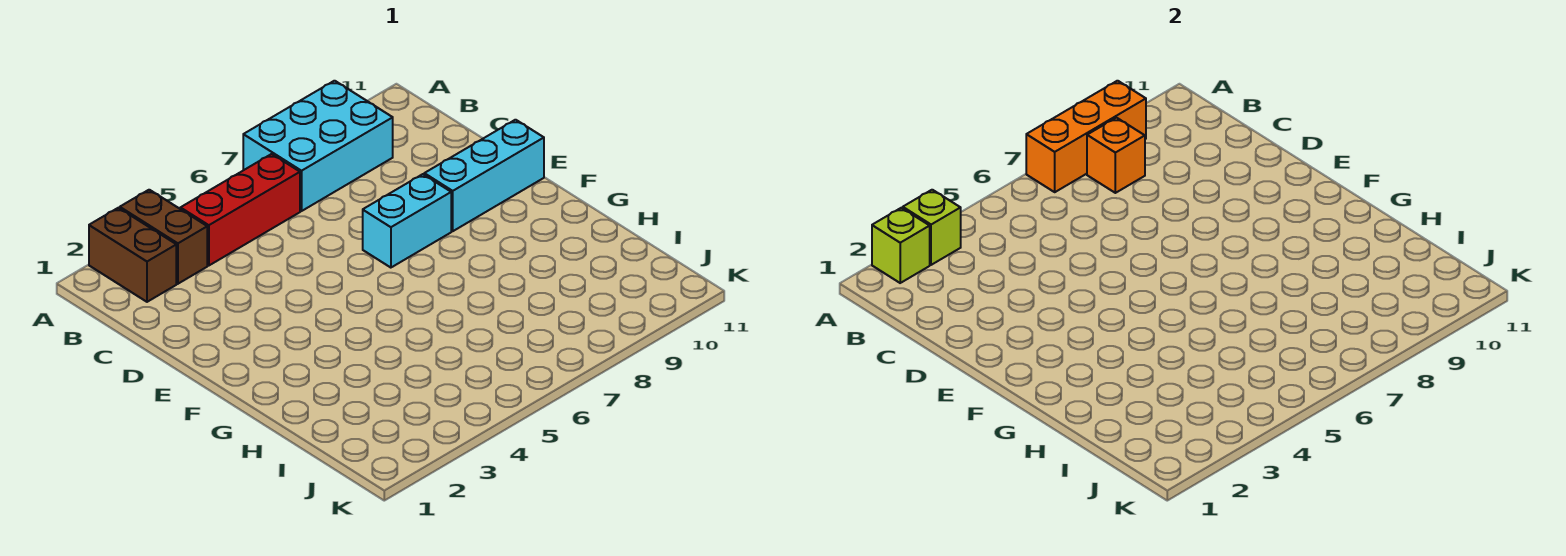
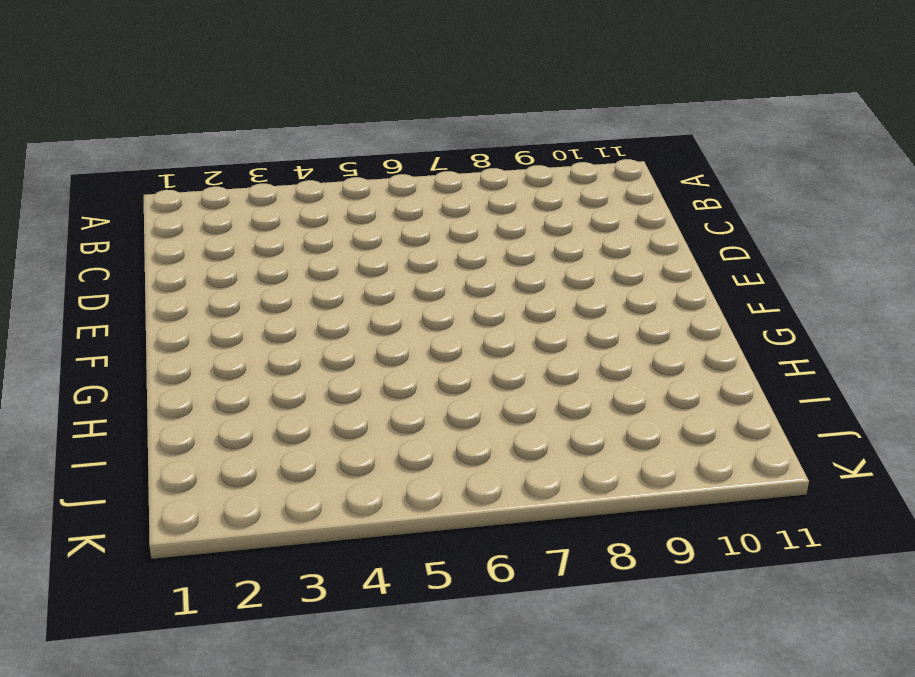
none -> brown brick A2:B2 level 1
none -> brown brick A3:B3 level 1

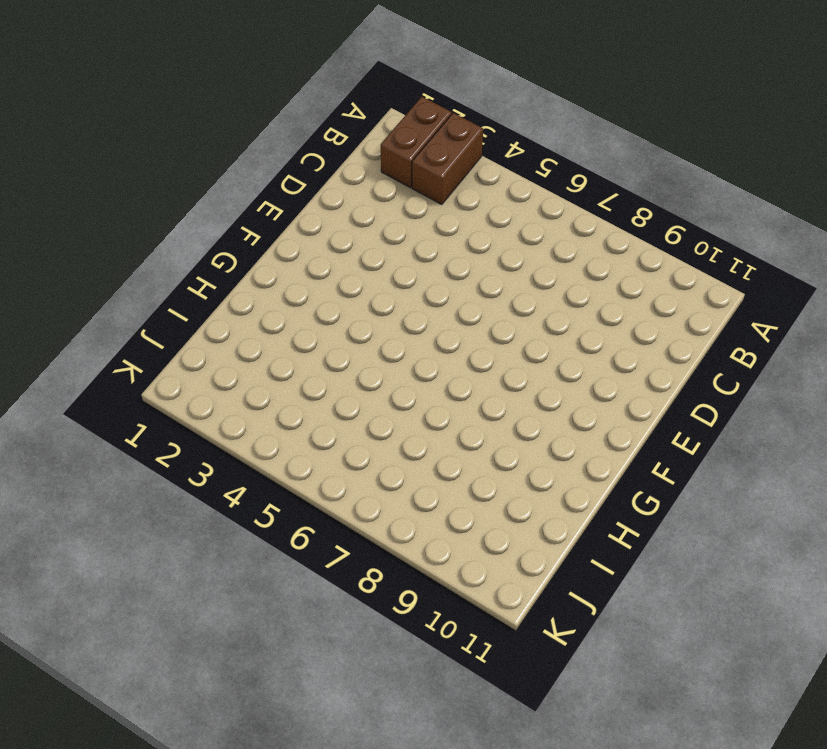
none -> cyan brick A7:B9 level 1
none -> red brick B4:B6 level 1

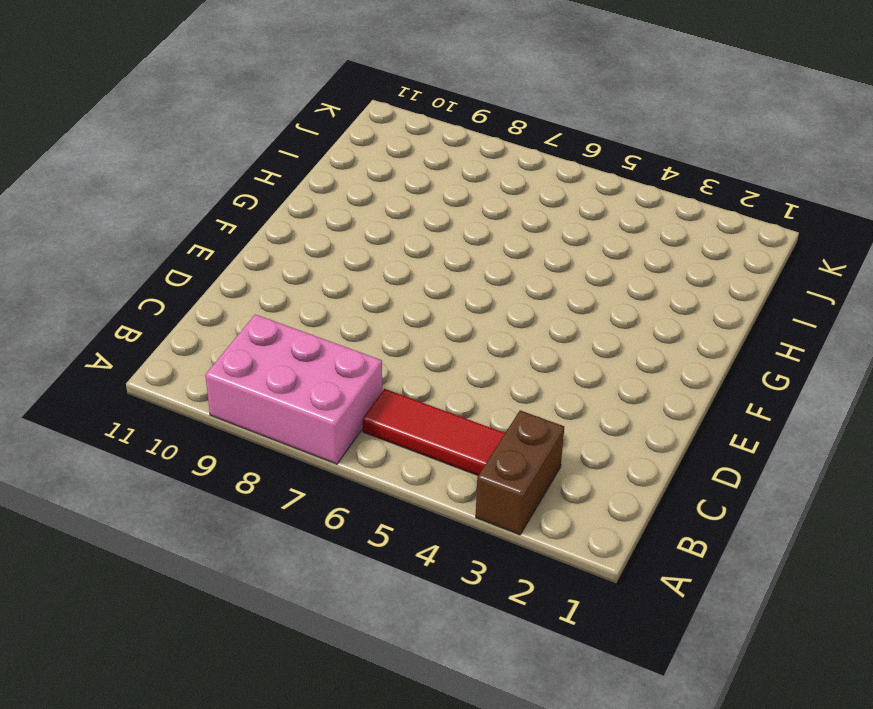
pink brick A7:B9 level 1 -> cyan brick A7:B9 level 1
red tile B4:B6 level 1 -> red brick B4:B6 level 1
none -> brown brick A2:B2 level 1
none -> cyan brick E7:E8 level 1

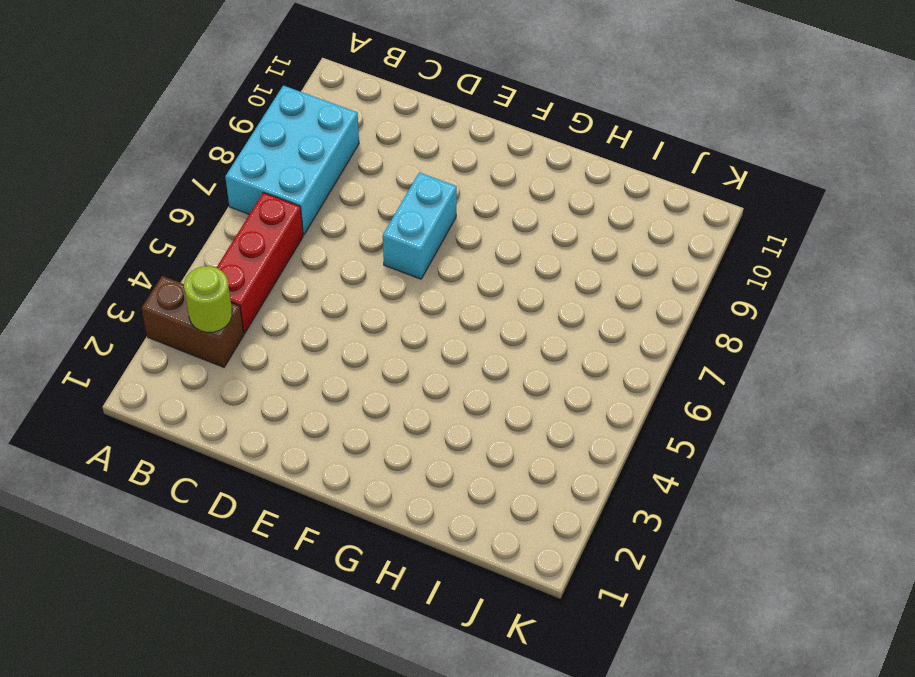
lime round brick B3 level 2 -> none
none -> brown brick A2:B2 level 1
none -> cyan brick E9:E11 level 1

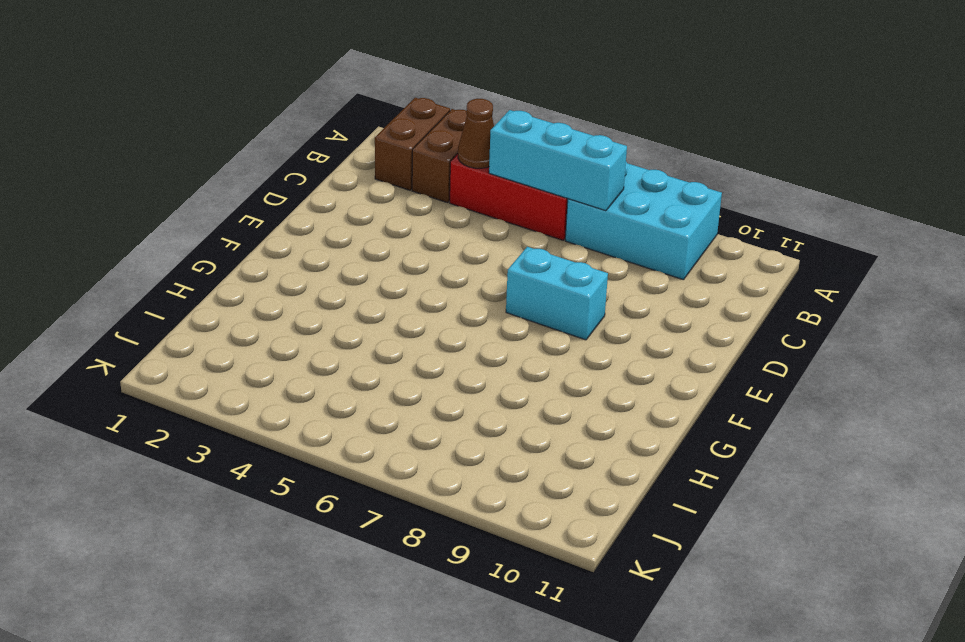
brown cone B4 level 2 -> none
cyan brick B5:B7 level 2 -> cyan brick E9:E11 level 1
none -> lime brick A2 level 2
none -> lime brick A3 level 2

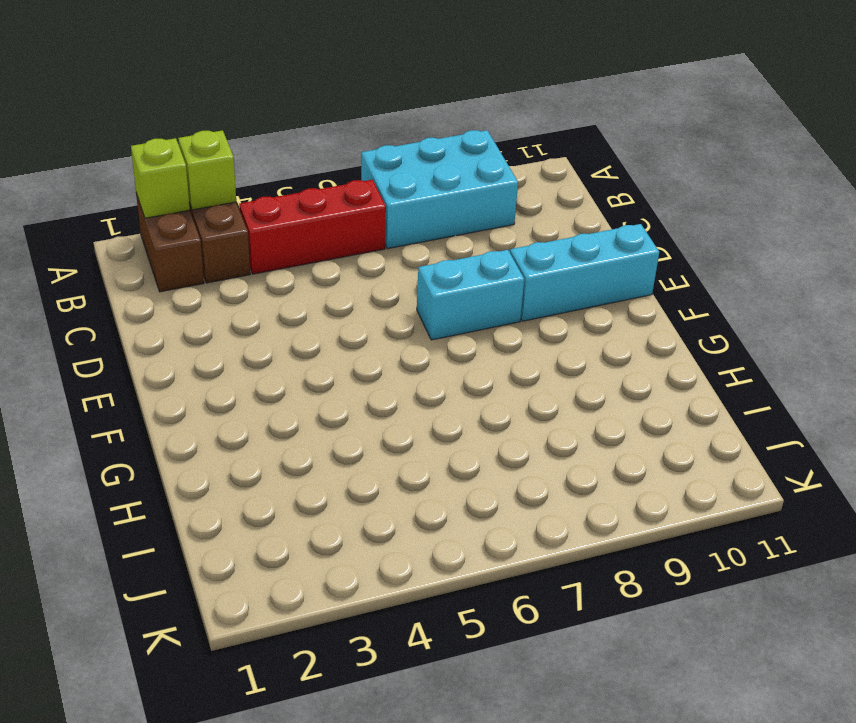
none -> orange brick A7:A9 level 2
none -> orange brick B8 level 2

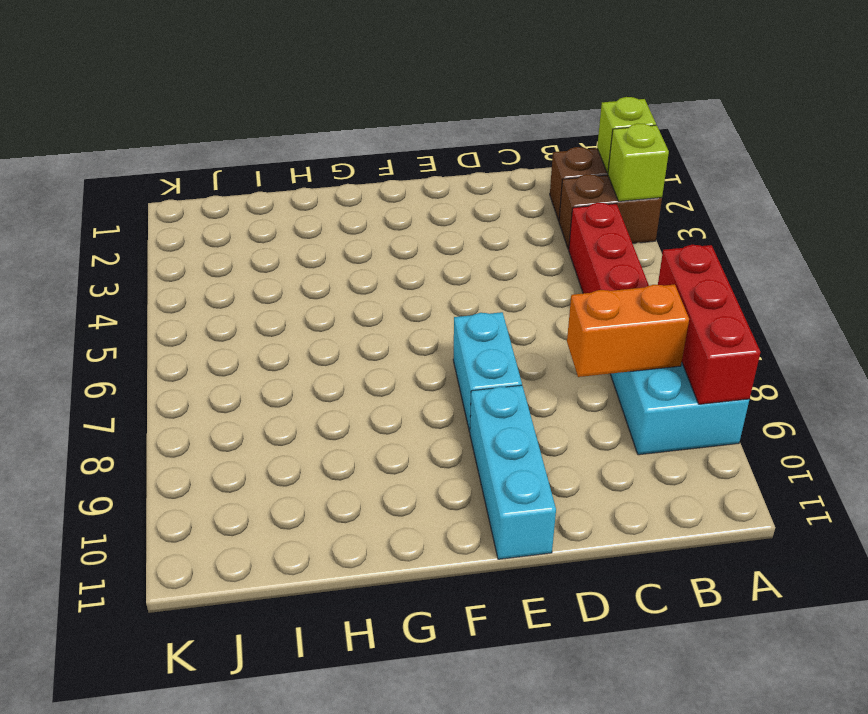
red brick A7:A9 level 2 -> orange brick A7:A9 level 2
orange brick B8:C8 level 2 -> orange brick B8 level 2

